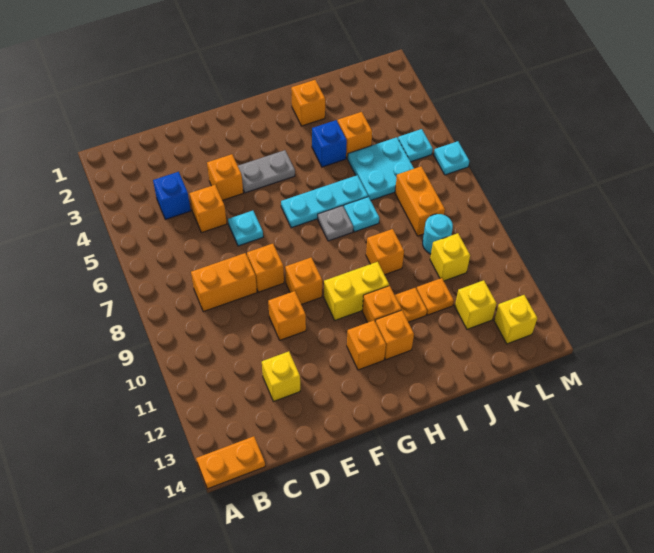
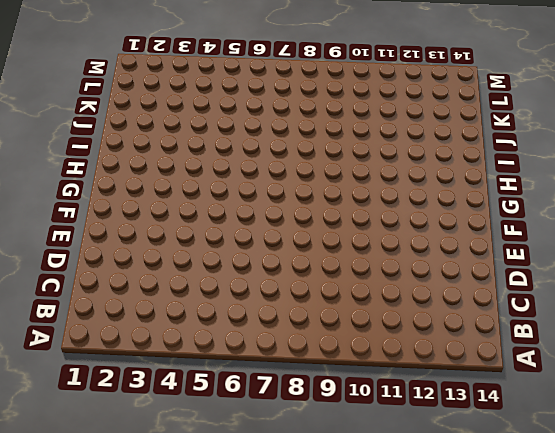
none -> orange plate A14:B14 level 1
none -> blue brick C4 level 1
none -> orange brick C8:D8 level 1
none -> orange brick D5 level 1

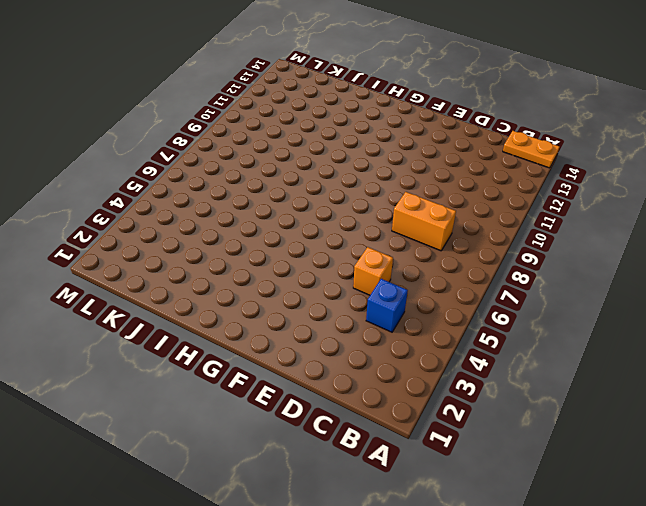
none -> yellow brick D12 level 1
none -> orange brick E4 level 1
none -> cyan plate E6 level 1
none -> orange brick E8 level 1

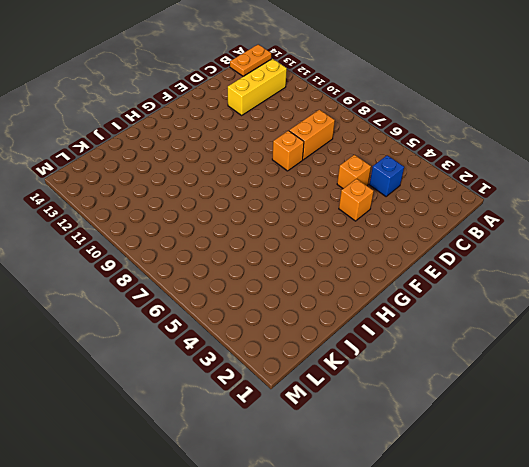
yellow brick B12:D12 level 1 -> yellow brick D12 level 1
none -> cyan plate E6 level 1
none -> orange brick E10 level 1
none -> grey plate F4:G4 level 1
none -> orange brick F9 level 1

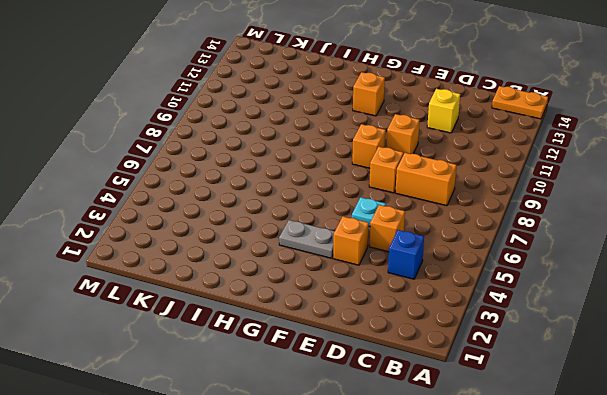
none -> cyan plate G6:I6 level 1
none -> yellow brick G10:H10 level 1
none -> grey plate H7 level 1
none -> orange brick H11 level 1

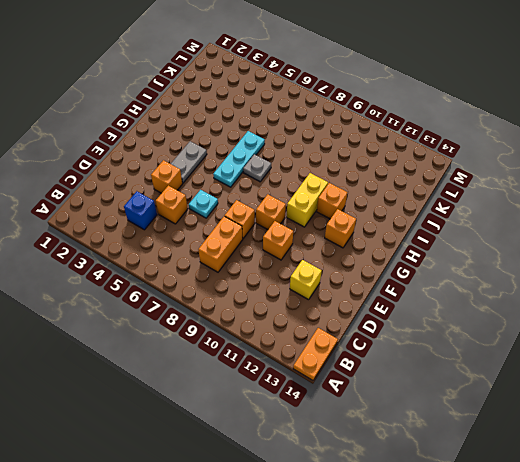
none -> orange brick H12 level 1
none -> orange brick I2 level 1
none -> blue brick I4 level 1
none -> cyan plate I7 level 1

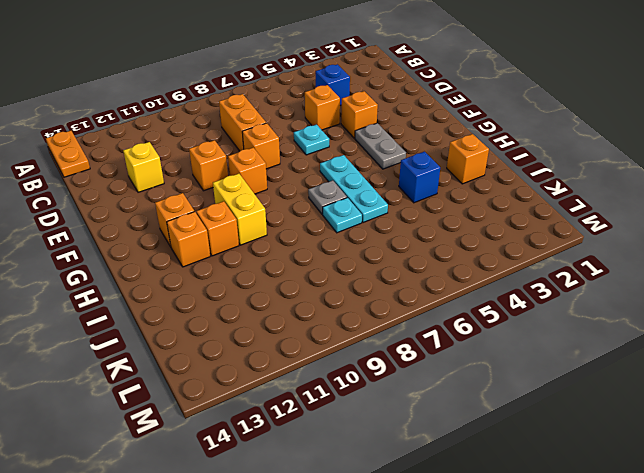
none -> orange brick I9 level 1
none -> orange plate I11 level 1
none -> orange brick J4 level 1
none -> cyan plate J5:K6 level 1

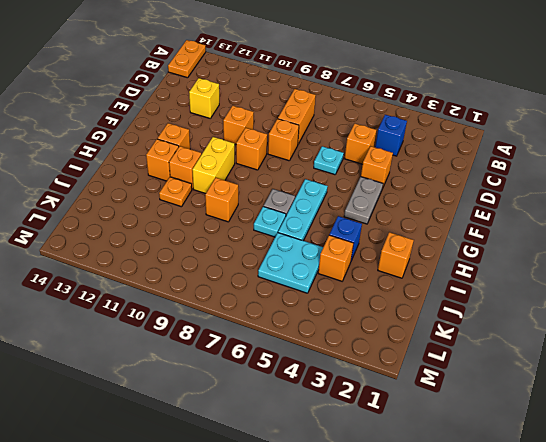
none -> orange plate J11 level 1
none -> orange brick K7:K8 level 1
none -> cyan round brick K9 level 1
none -> yellow brick K10 level 1

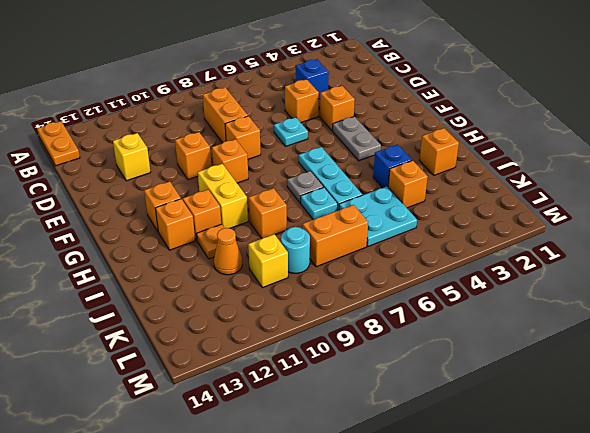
orange cone J11 level 1 -> orange plate J11 level 1
none -> yellow brick K12 level 1
none -> cyan plate L5 level 1
none -> yellow brick L13 level 1
none -> cyan plate M6 level 1

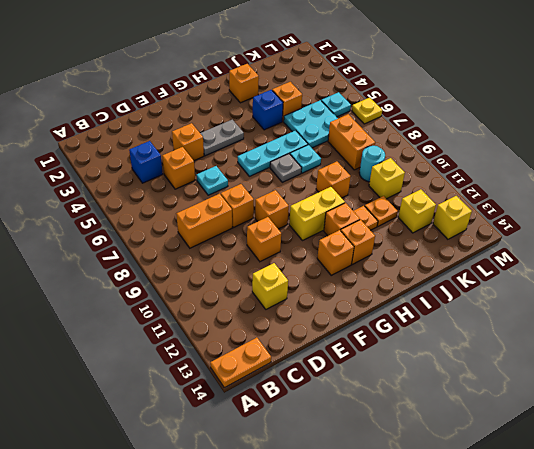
yellow plate M6 level 1 -> cyan plate M6 level 1

